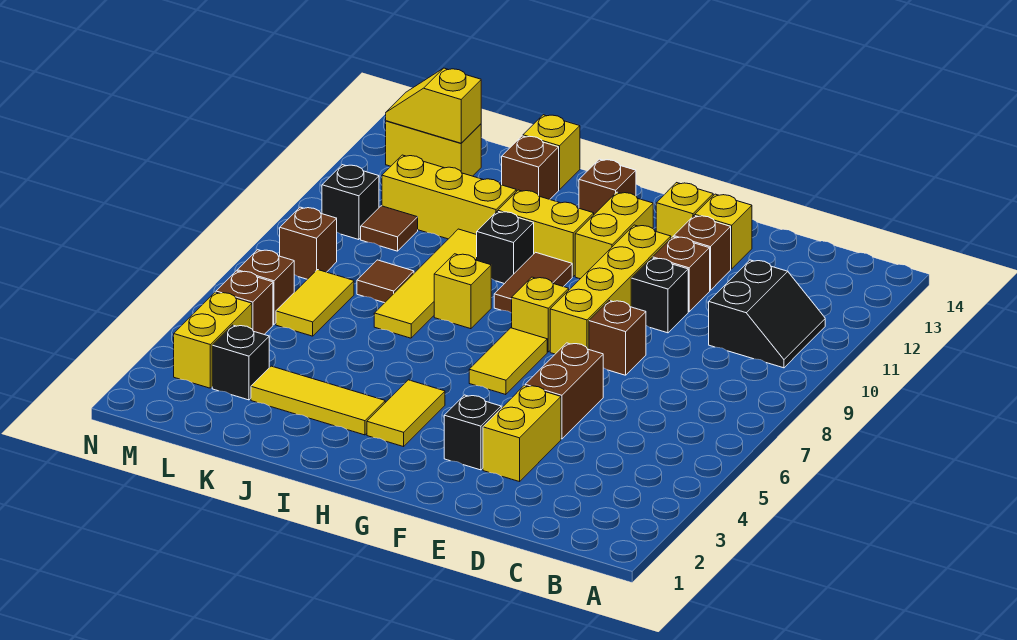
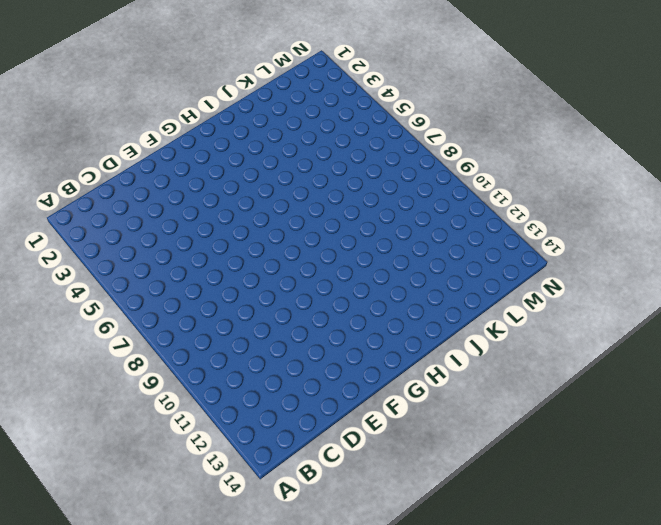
none -> black slope B10:C11 level 1 top C
none -> yellow brick E3:E4 level 1
none -> brown brick E5:E6 level 1
none -> brown brick E8 level 1

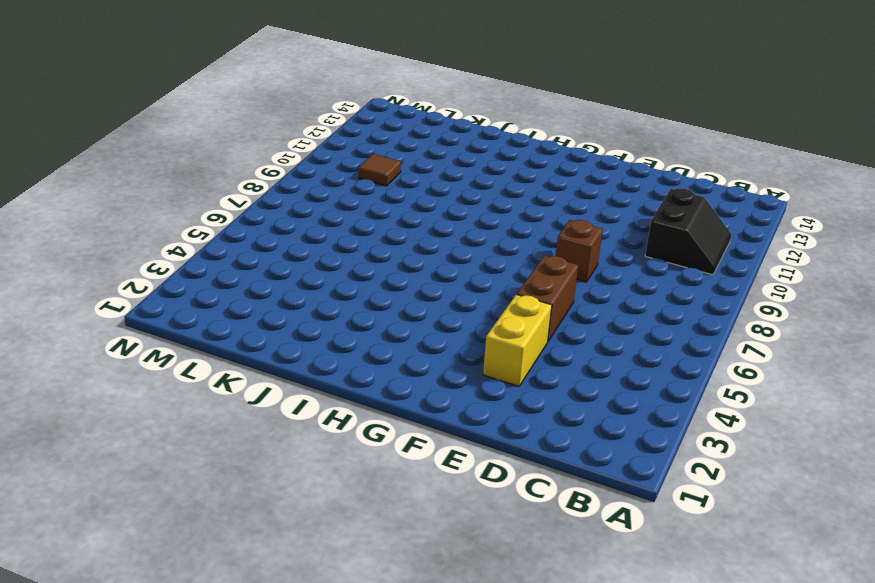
none -> black brick E10 level 1
none -> brown brick E11 level 1
none -> brown brick E12 level 1
none -> yellow brick E13 level 1

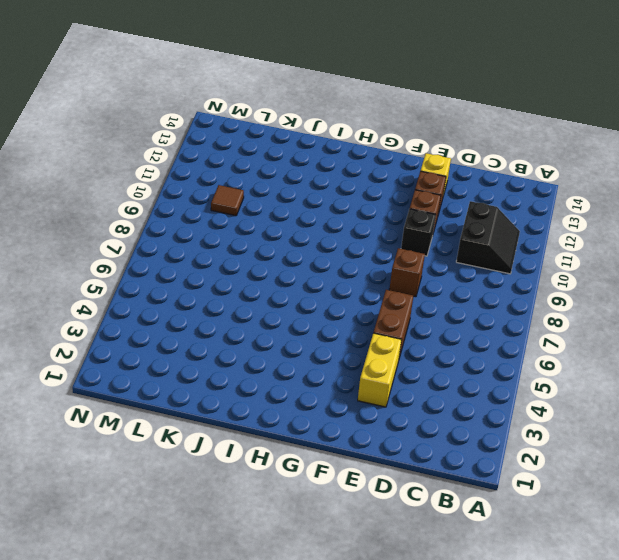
none -> black brick F3 level 1
none -> yellow brick F8:F11 level 1
none -> yellow brick F13 level 1
none -> yellow tile G6:G7 level 1

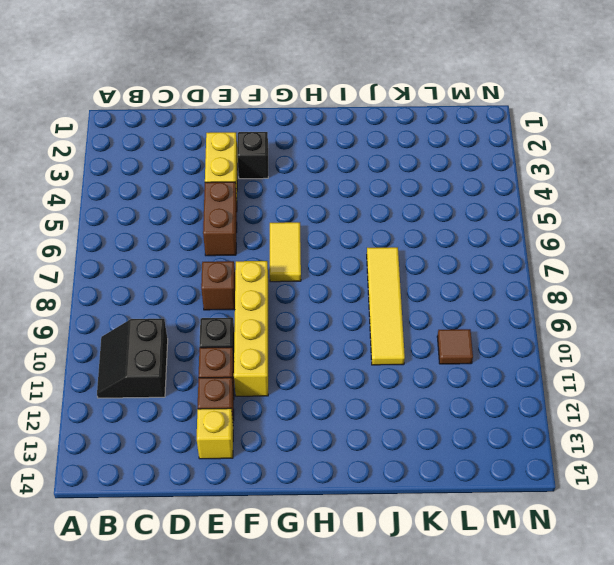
none -> yellow brick F13 level 1
none -> yellow brick G8 level 1
none -> yellow brick G11:G12 level 1
none -> yellow tile H3:H4 level 1

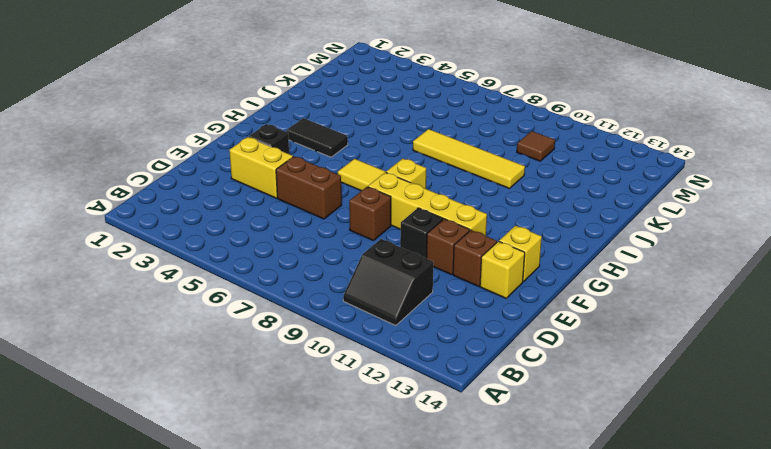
black tile H3:H4 level 1 -> yellow tile H3:H4 level 1
none -> yellow brick G11:G12 level 1
none -> brown tile H9:H10 level 1
none -> yellow brick H11:I11 level 1
none -> brown brick H13 level 1

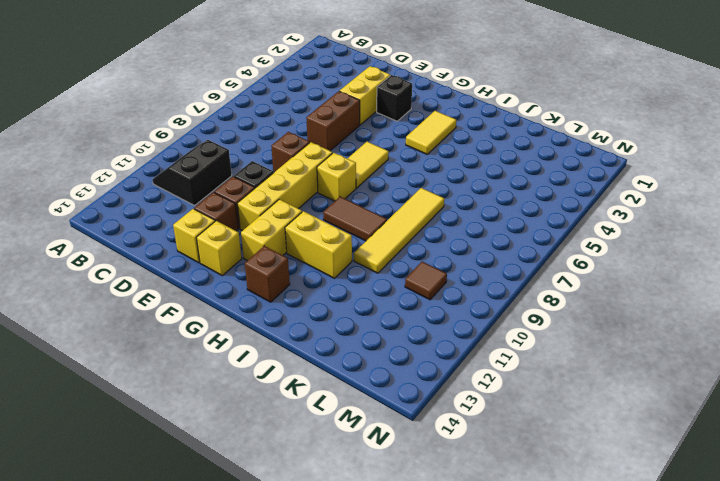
brown tile H9:I9 level 1 -> brown tile H9:H10 level 1
none -> yellow tile I3:K3 level 1
none -> yellow brick I8 level 1
none -> black brick I10 level 1
none -> yellow brick J11:L11 level 1

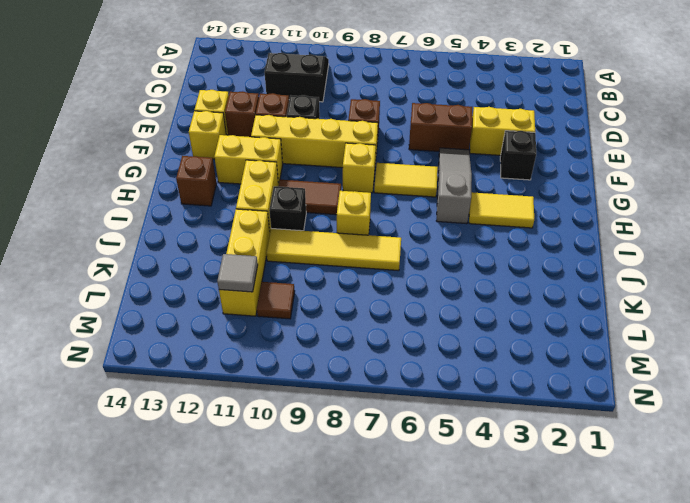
grey slope F5:H5 level 1 top H -> none
grey tile L11 level 2 -> none
none -> yellow tile I3:K3 level 1
none -> brown brick J13 level 1
none -> yellow brick J14 level 1
none -> brown tile K8 level 1

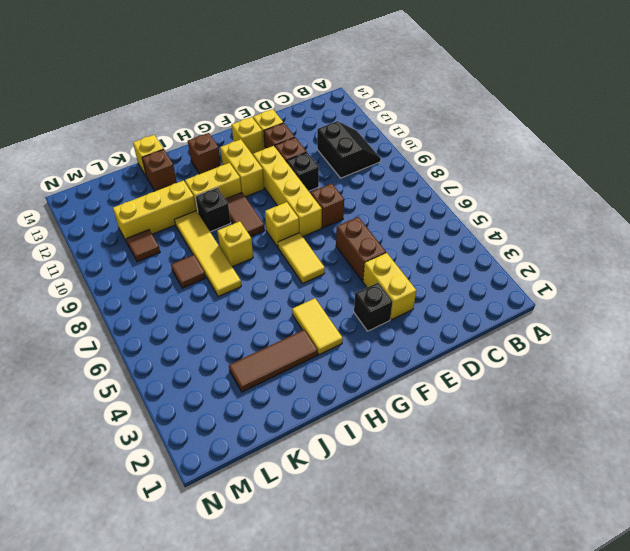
brown tile I3:K3 level 1 -> yellow tile I3:K3 level 1
none -> black brick L3 level 1
none -> yellow tile L6:L7 level 1
none -> yellow brick L13:M13 level 1
none -> yellow brick M3:M4 level 1

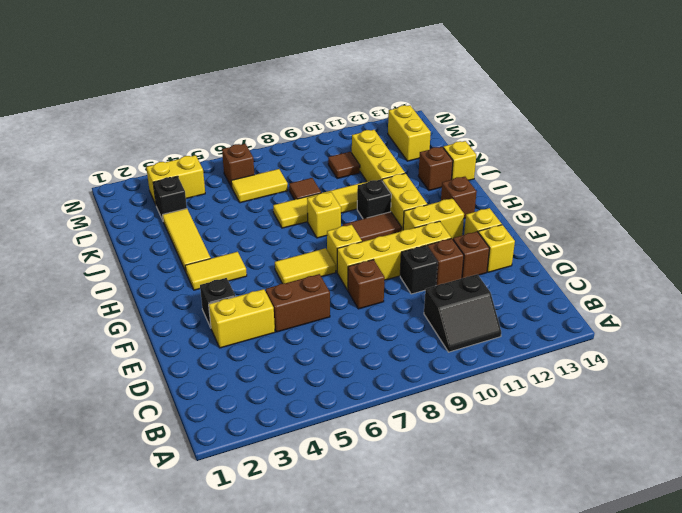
none -> brown brick M5 level 1
none -> brown brick M8 level 1
none -> black brick M10 level 1
none -> yellow slope L13:M13 level 2 top L

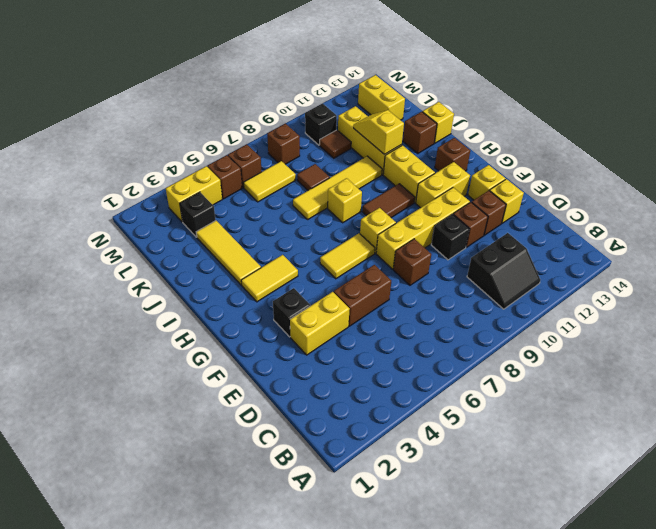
yellow slope J11:K11 level 2 top J -> yellow slope L13:M13 level 2 top L
none -> black brick I10 level 1

